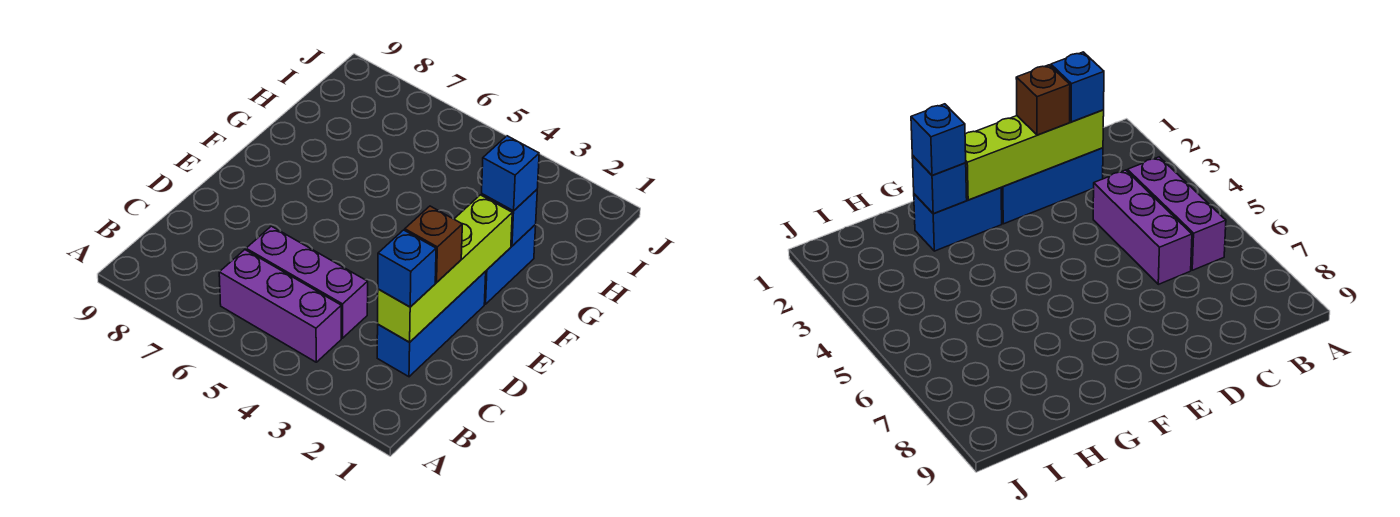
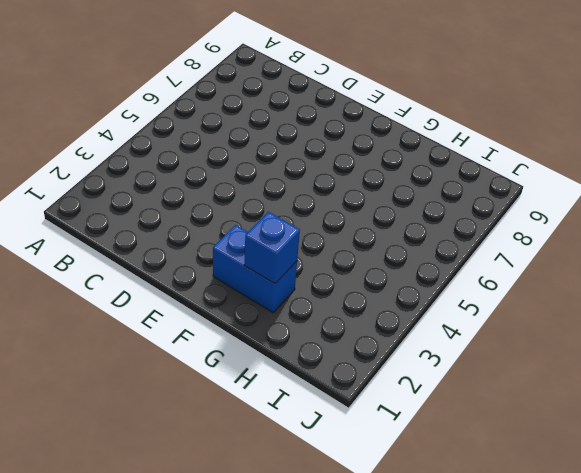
none -> purple brick B4:B6 level 1
none -> blue brick C2:E2 level 1

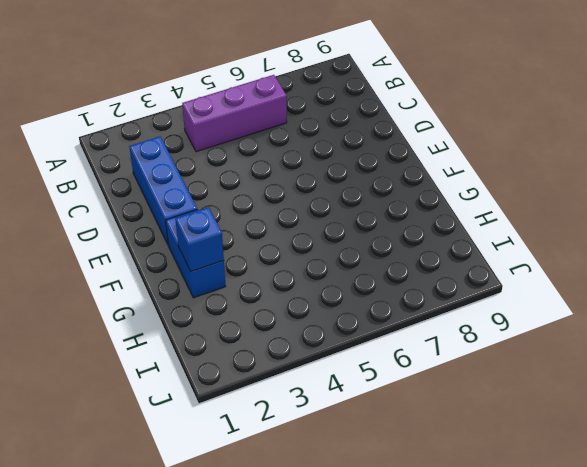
none -> purple brick C4:C6 level 1
none -> lime brick C2:F2 level 2

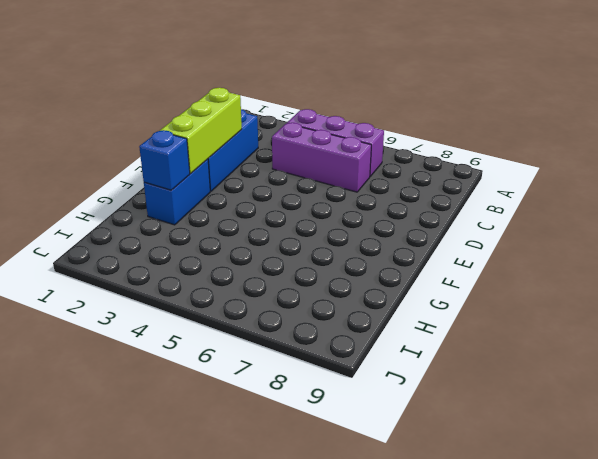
lime brick D2:F2 level 2 -> lime brick C2:F2 level 2
none -> blue brick C2 level 3
none -> brown brick D2 level 3

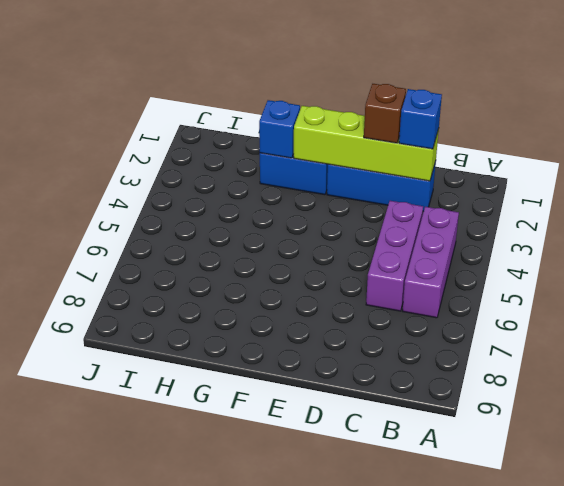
none -> blue brick G2 level 3

